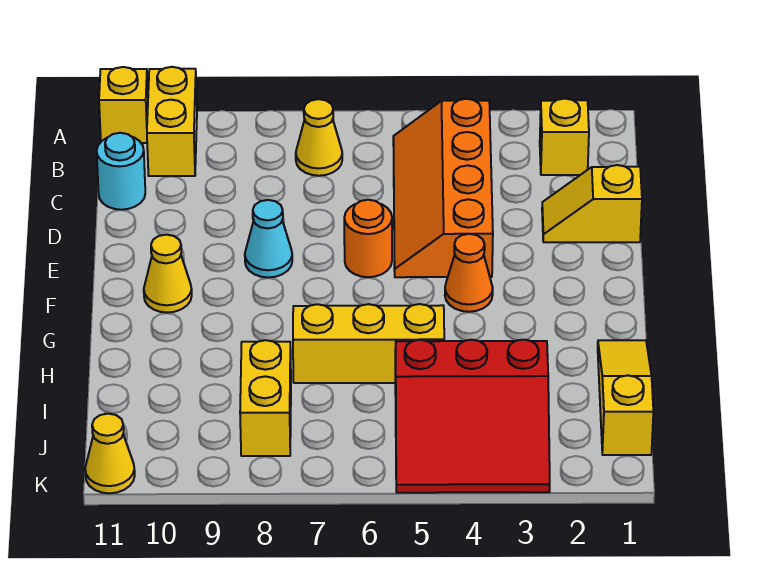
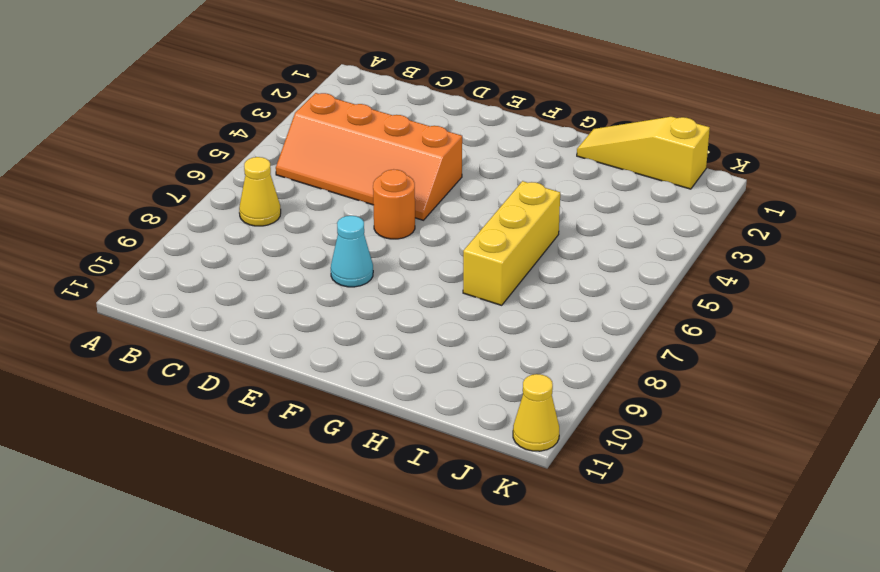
none -> yellow brick A10:B10 level 1
none -> yellow brick A11 level 1
none -> yellow brick B2 level 1

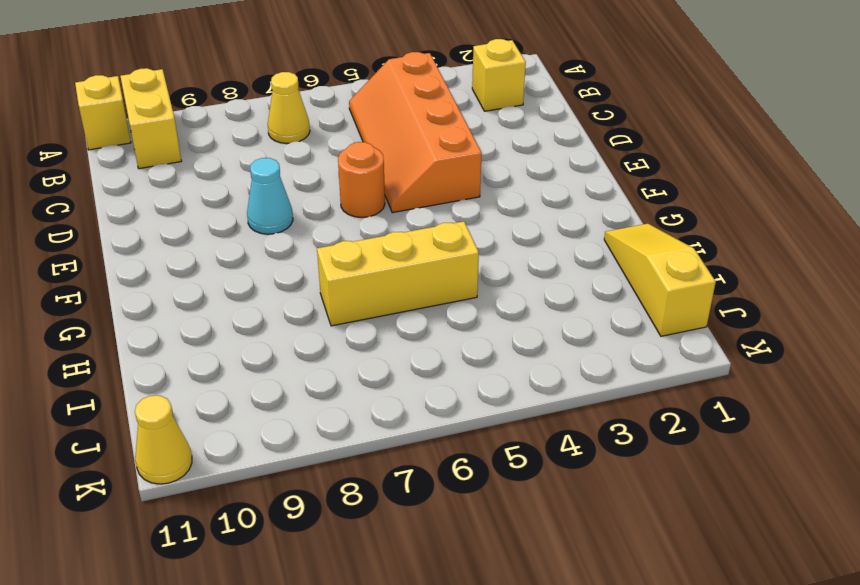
none -> cyan round brick C11 level 1
none -> yellow slope D1:D2 level 1 top 1
none -> orange cone F4 level 1

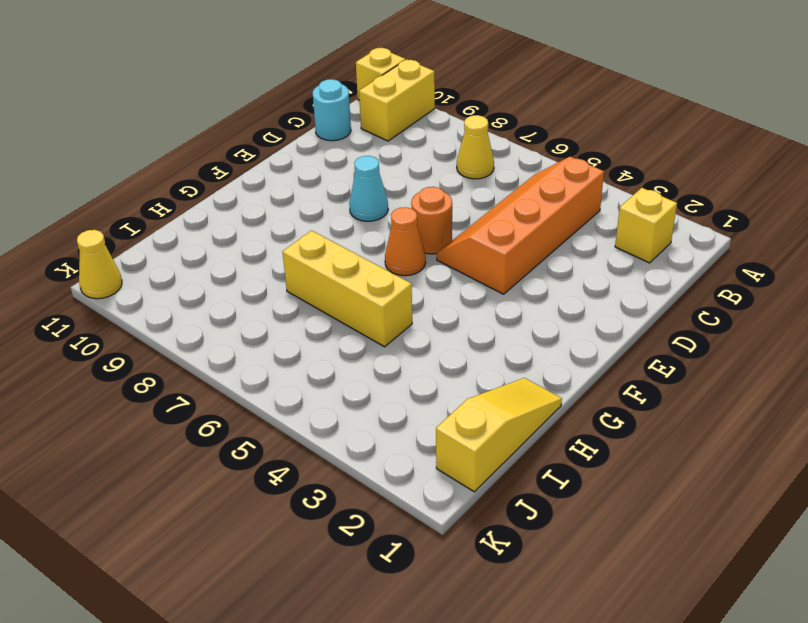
orange cone F6 level 1 -> orange cone F4 level 1
none -> yellow slope D1:D2 level 1 top 1
none -> yellow cone F10 level 1
none -> red slope I3:K5 level 1 top I

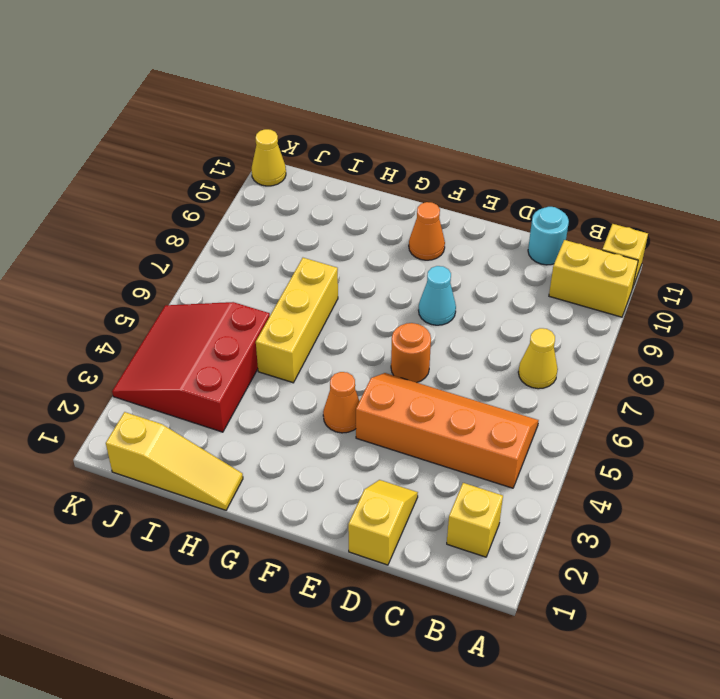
orange cone F10 level 1 -> yellow cone F10 level 1
none -> yellow brick I8:J8 level 1

